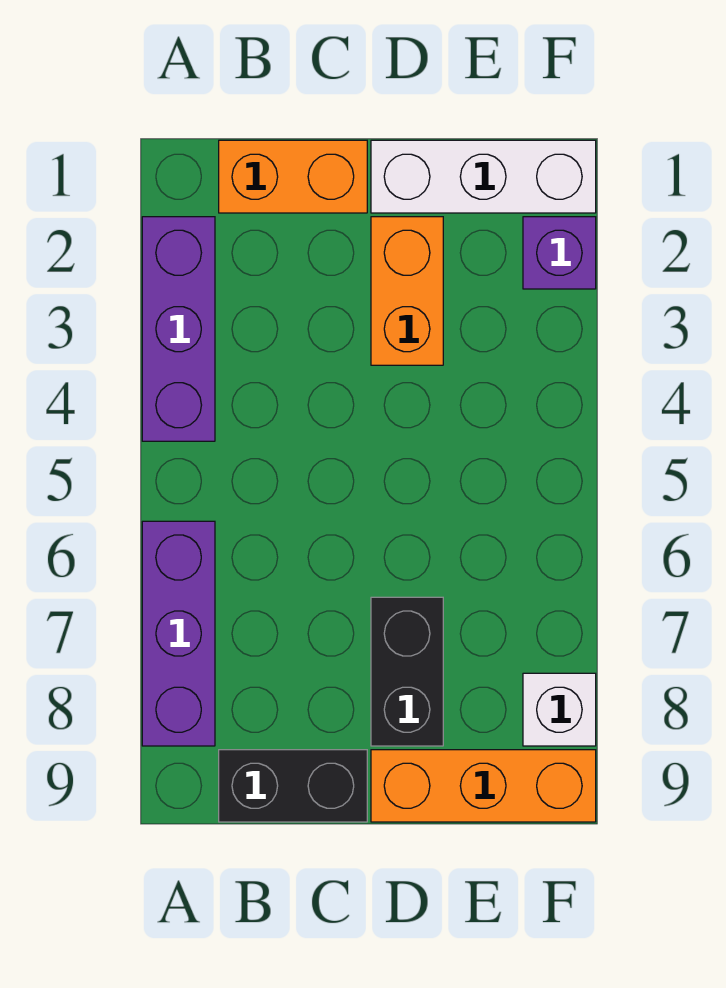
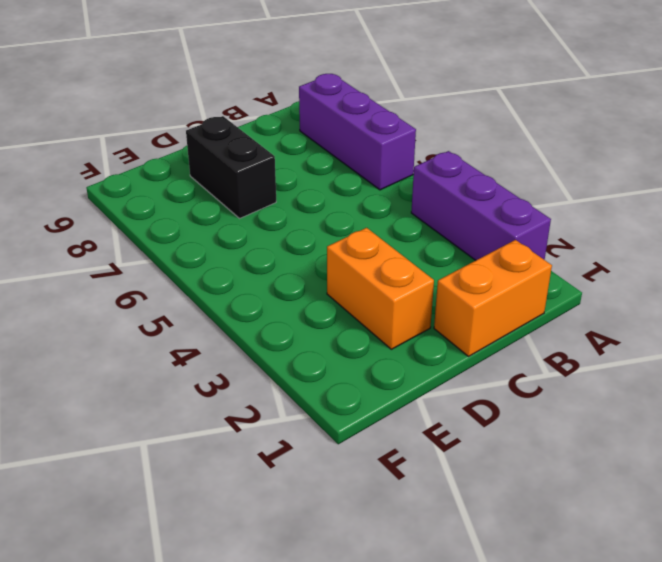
none -> black brick B9:C9 level 1
none -> white brick D1:F1 level 1

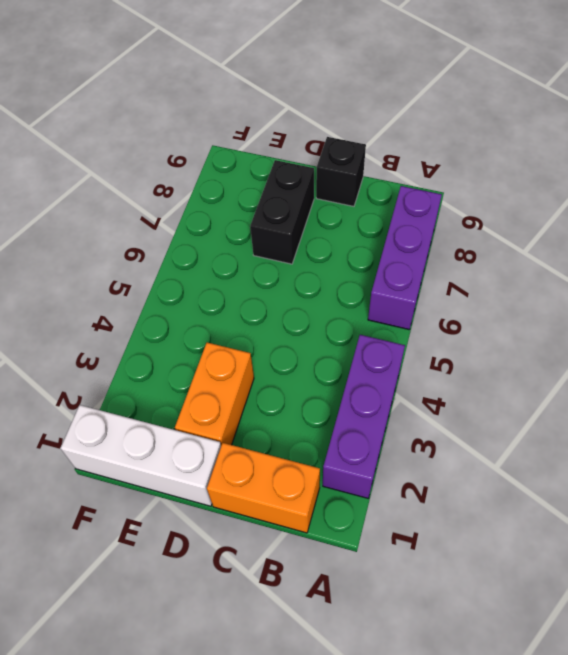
black brick C9 level 1 -> black brick B9:C9 level 1
none -> orange brick D9:F9 level 1
none -> purple brick F2 level 1

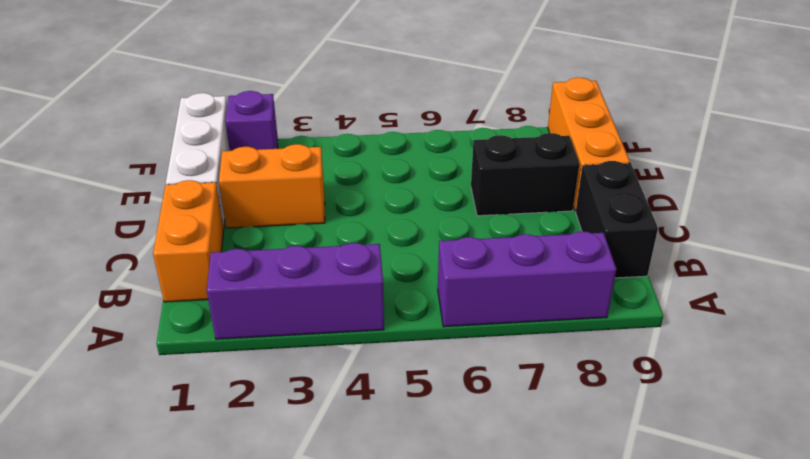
none -> white brick F8 level 1

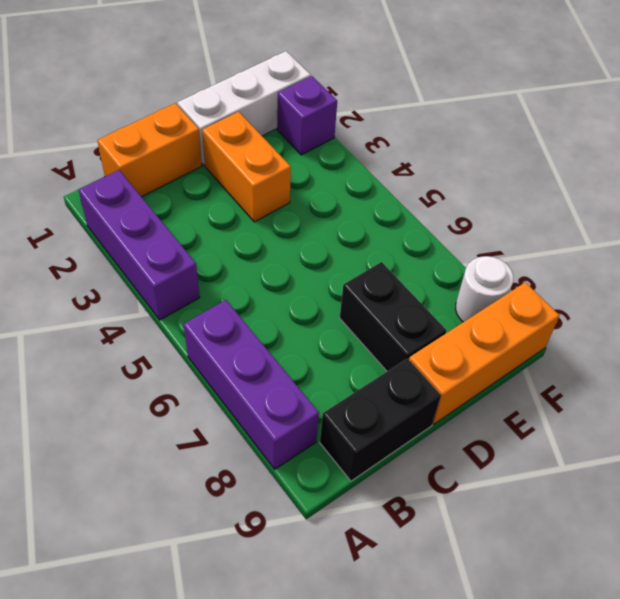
white round brick F8 level 1 -> white brick F8 level 1

